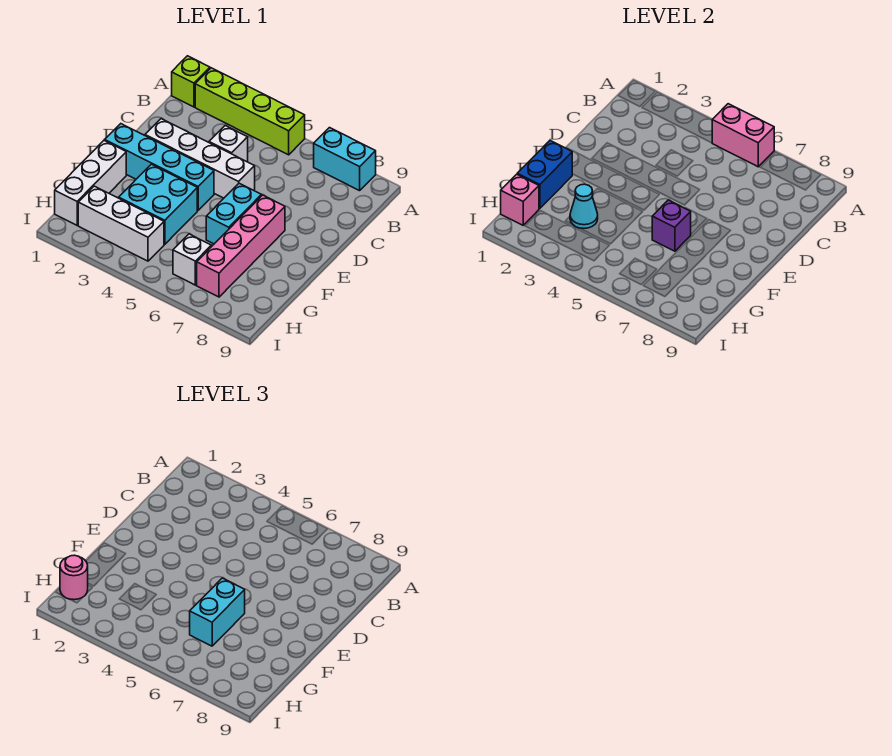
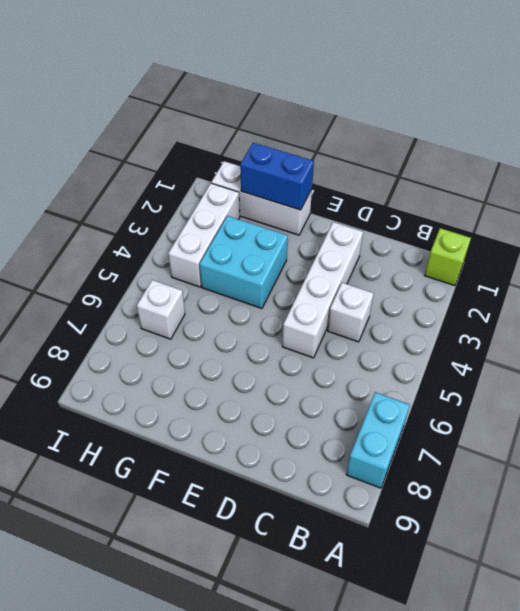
none -> lime brick A2:A5 level 1
none -> cyan brick E1:E4 level 1
none -> cyan brick E6:F6 level 1

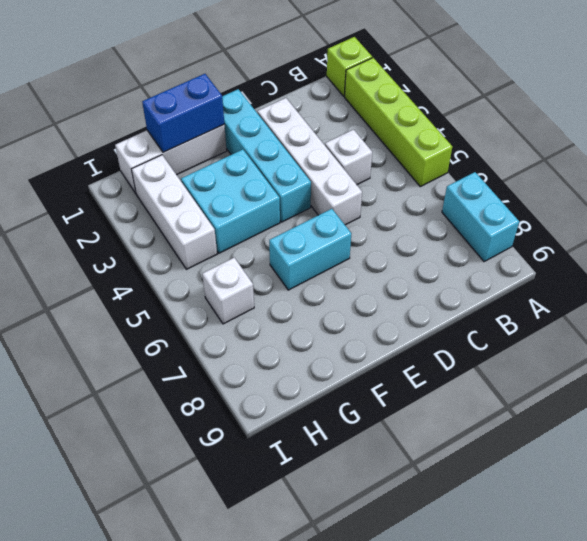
none -> pink brick E7:H7 level 1
none -> pink brick A5:A6 level 2
none -> purple brick F6 level 2

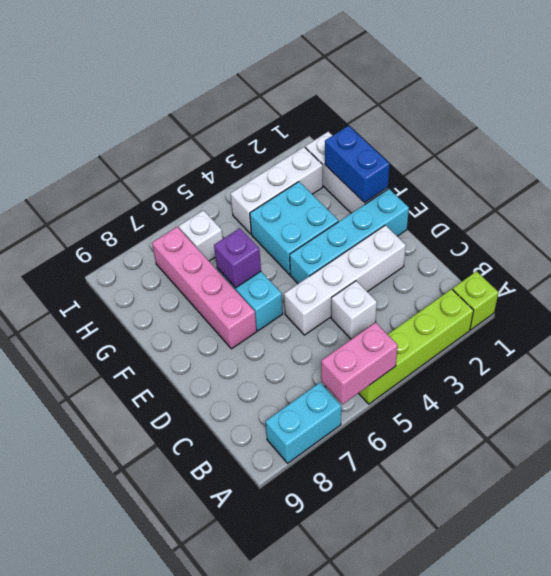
none -> cyan cone G3 level 2
none -> pink brick H1 level 2
none -> cyan brick F6:G6 level 3

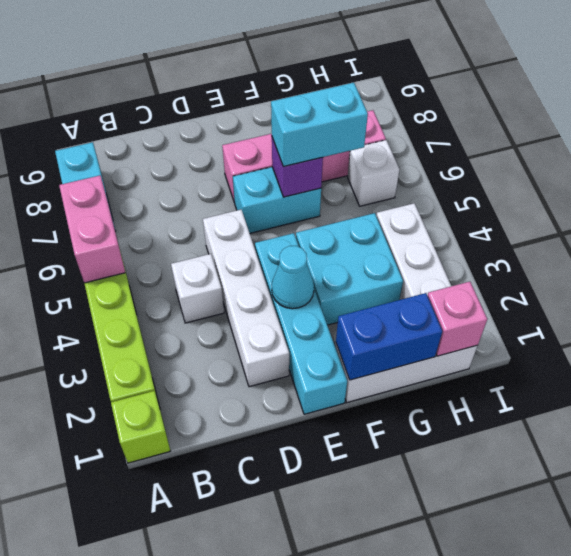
cyan cone E3 level 2 -> cyan cone G3 level 2
none -> pink round brick H1 level 3

